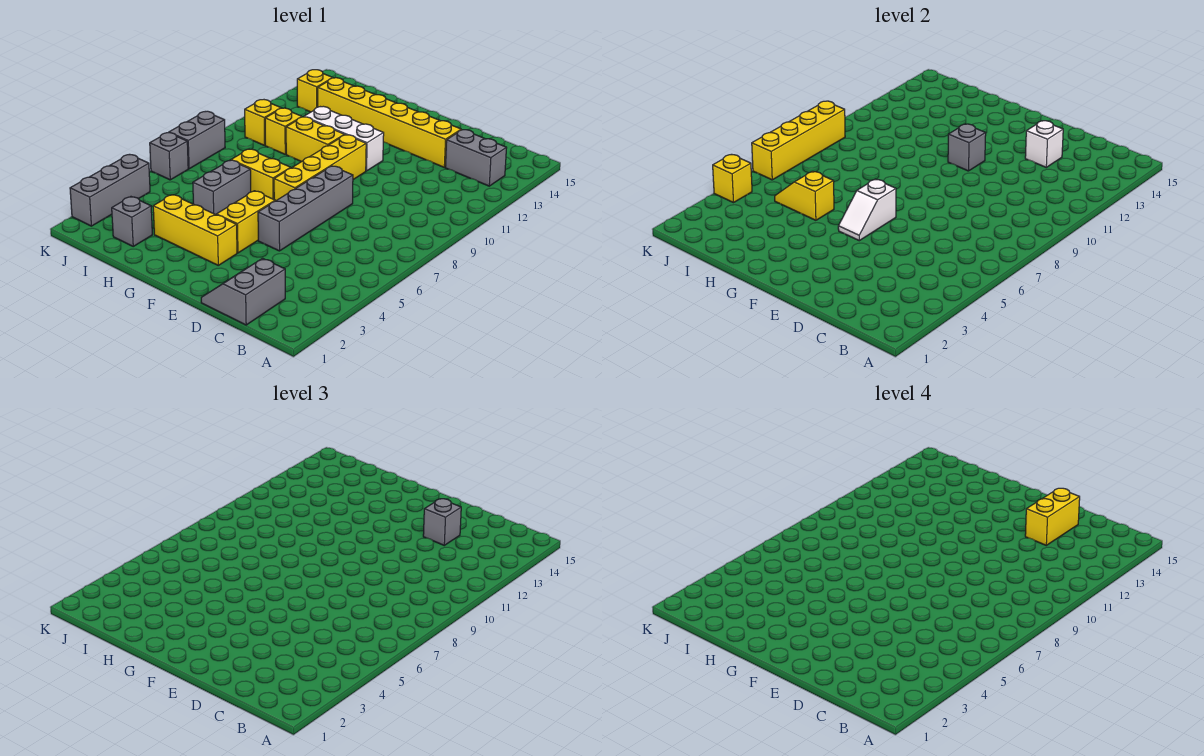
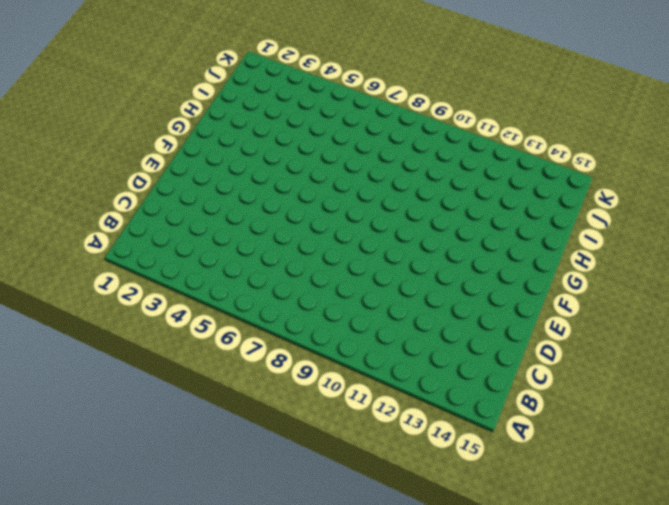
none -> grey brick B13:C13 level 1
none -> grey slope C1:D2 level 1 top C
none -> yellow brick D13:I13 level 1

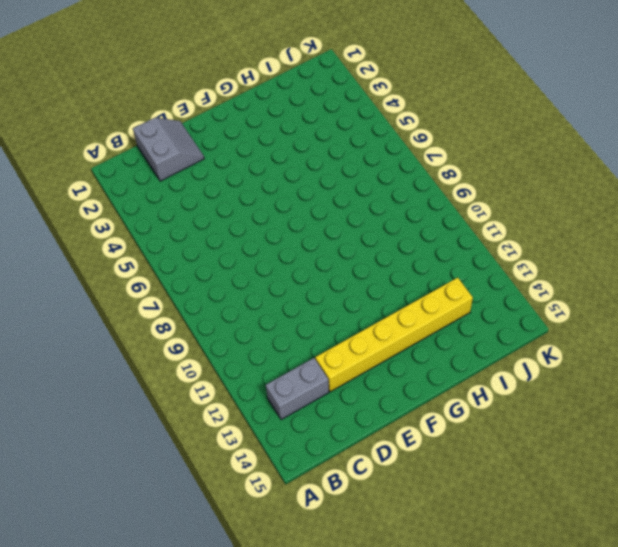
none -> grey brick E5:E8 level 1
none -> yellow brick F3:H3 level 1
none -> yellow brick F4:F5 level 1

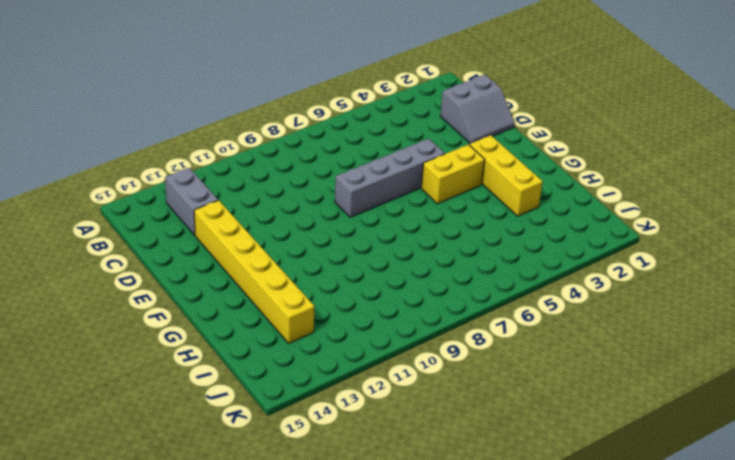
none -> yellow brick F7:F10 level 1
none -> white brick F11:H11 level 1
none -> yellow brick G7:H7 level 1

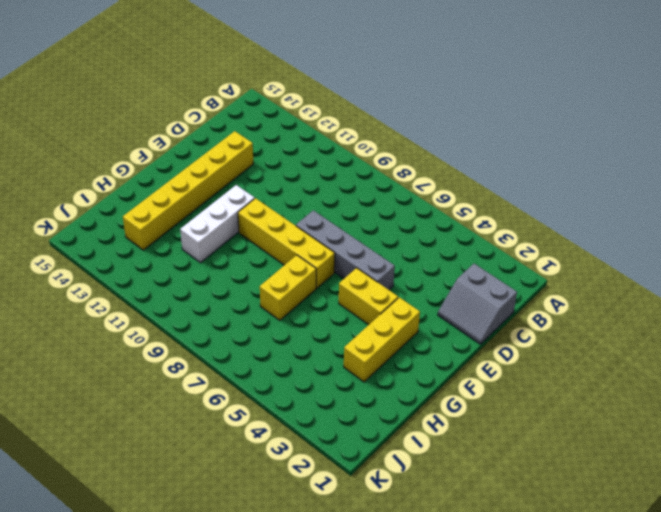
none -> grey brick B13:C13 level 1
none -> yellow brick G10:H10 level 1
none -> grey brick H5:H6 level 1

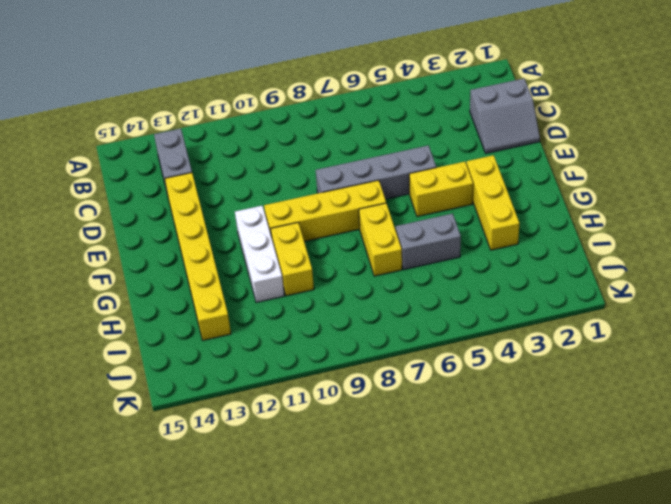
none -> grey brick I2 level 1
none -> yellow brick I10 level 1
none -> yellow brick J10 level 1

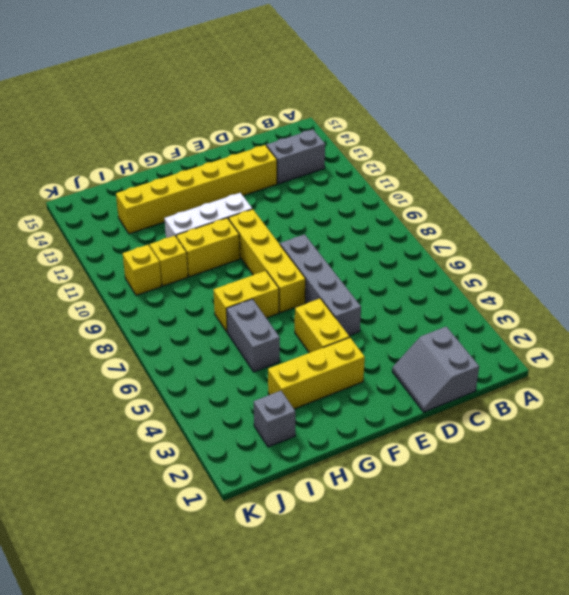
none -> yellow brick J13 level 1
none -> grey brick K2:K4 level 1
none -> grey brick K6 level 1

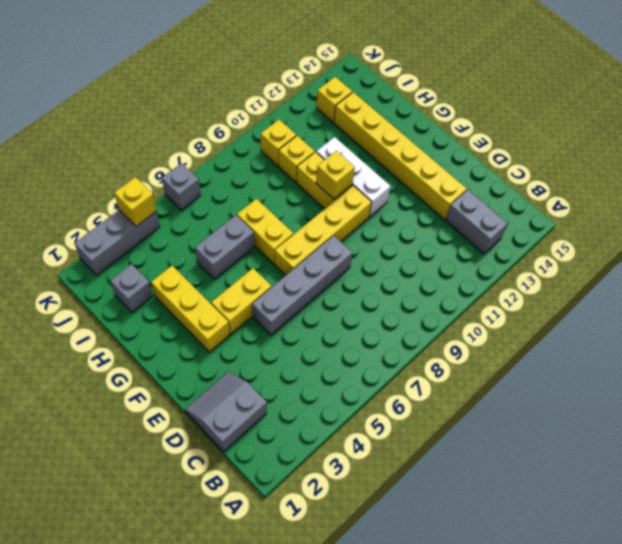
yellow brick G10 level 2 -> none
none -> grey brick K7:K8 level 1
none -> white brick D13 level 2
none -> white slope F5:F6 level 2 top 6

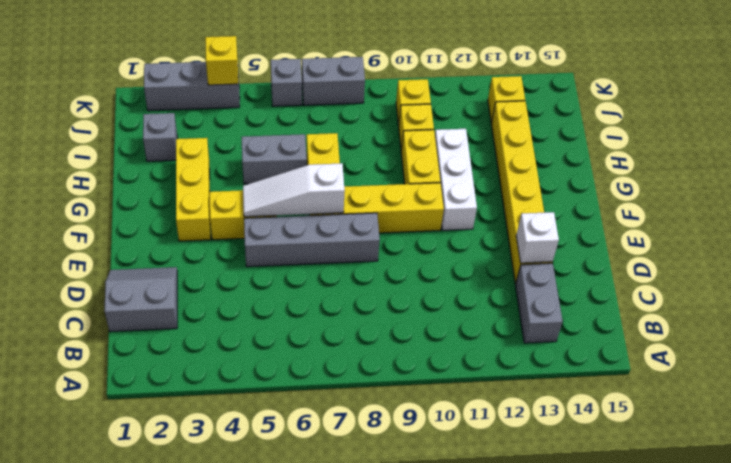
white slope F5:F7 level 2 top 7 -> white slope F5:F6 level 2 top 6
none -> grey brick F11 level 2
none -> yellow slope H5:I5 level 2 top H
none -> yellow brick K6:K9 level 2

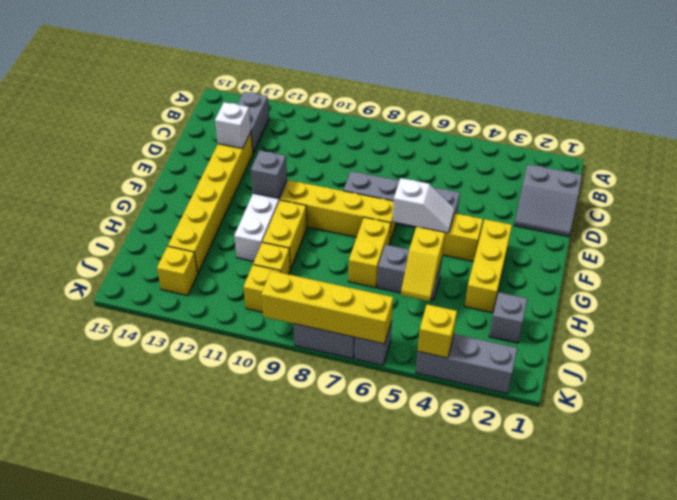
none -> grey brick D13 level 3
none -> yellow brick D13:D14 level 4

